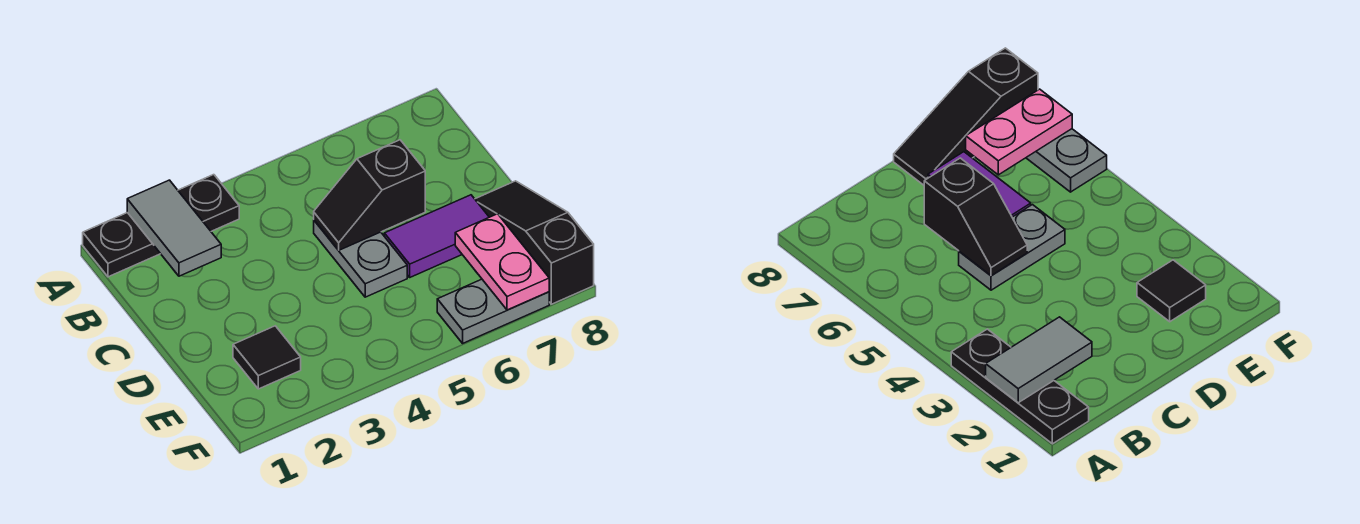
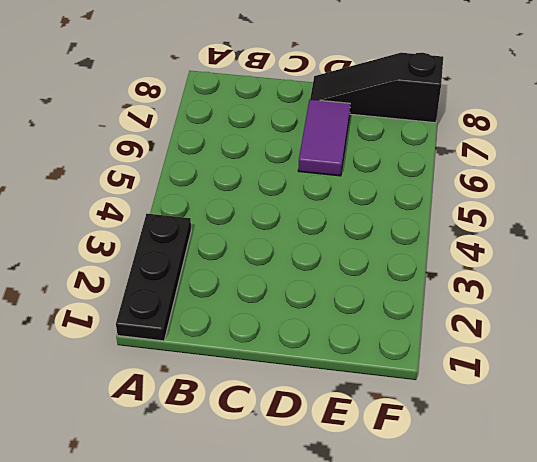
none -> grey plate C5:D5 level 1
none -> black tile E2 level 1

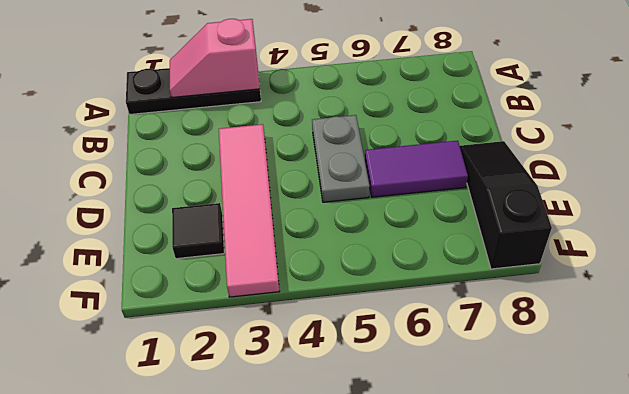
pink slope A2:A3 level 2 top 3 -> grey tile A2:B2 level 2
pink tile C3:F3 level 1 -> none
none -> grey plate F6:F7 level 1
none -> black slope C5:C6 level 2 top 6

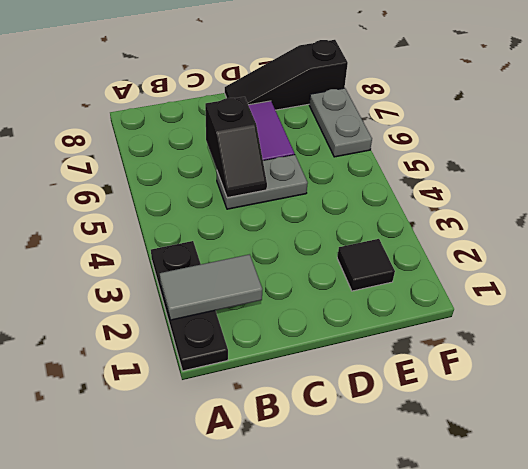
none -> pink plate E7:F7 level 2

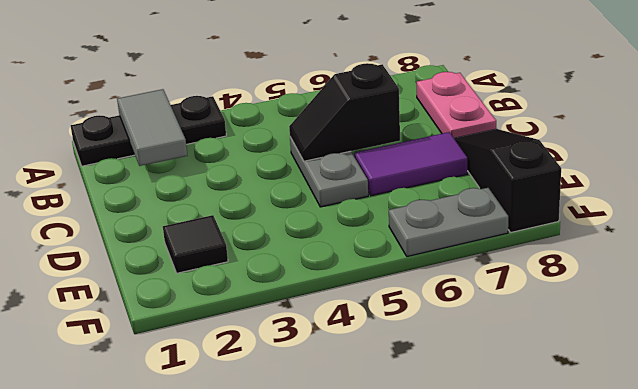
pink plate B8:C8 level 1 -> pink plate E7:F7 level 2

